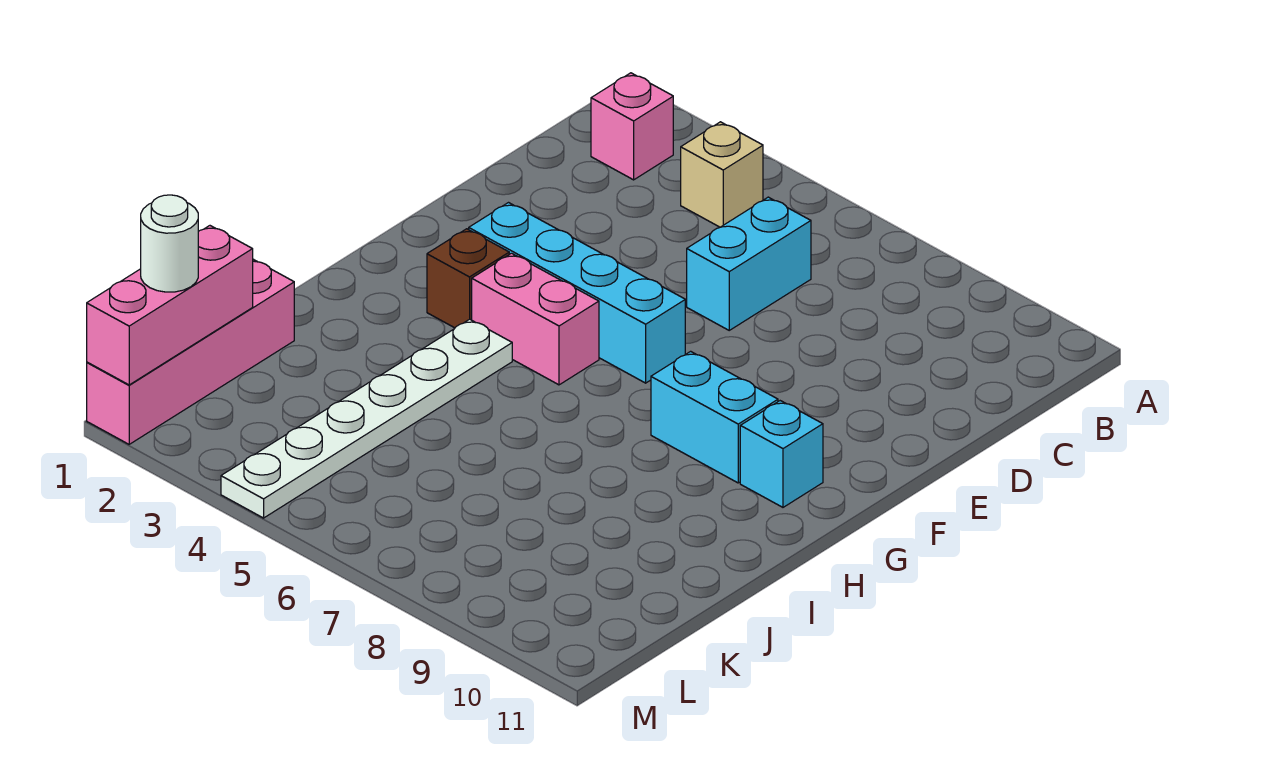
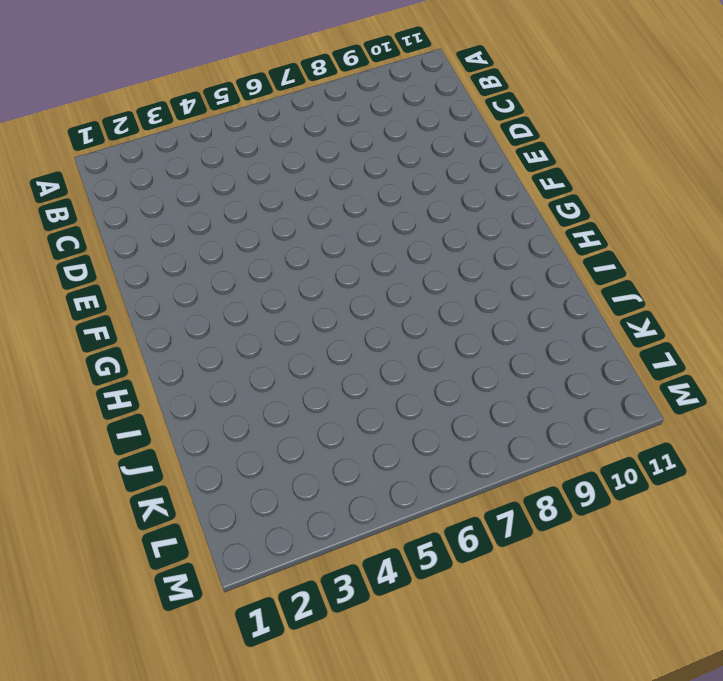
none -> pink brick B2 level 1
none -> tan brick B4 level 1
none -> cyan brick C6:D6 level 1

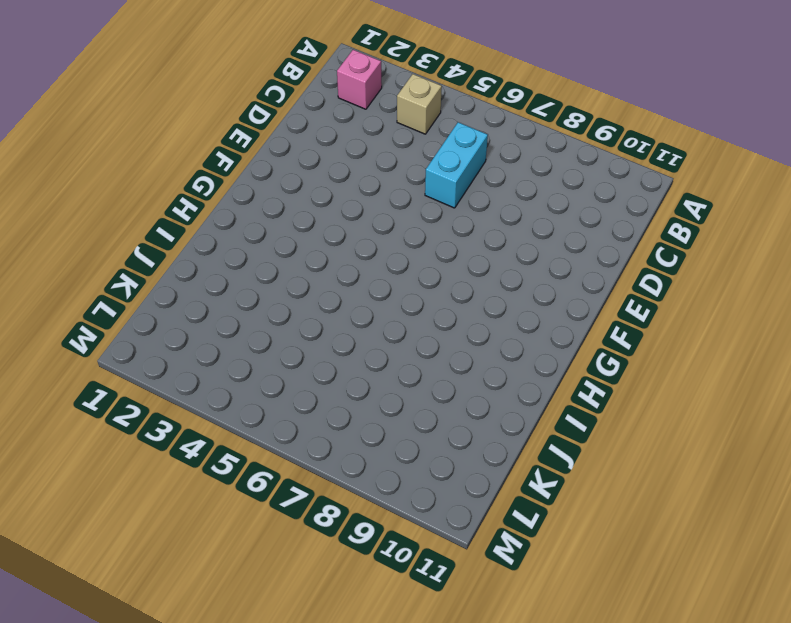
none -> cyan brick F3:F6 level 1
none -> brown brick G3 level 1
none -> pink brick G4:G5 level 1

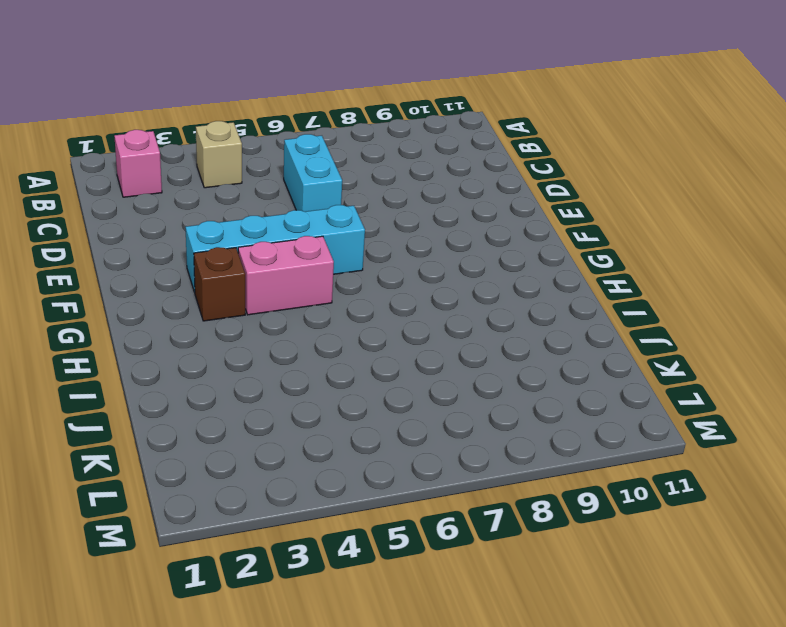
none -> cyan brick G8:G9 level 1
none -> cyan brick G10 level 1
none -> white plate H4:M4 level 1

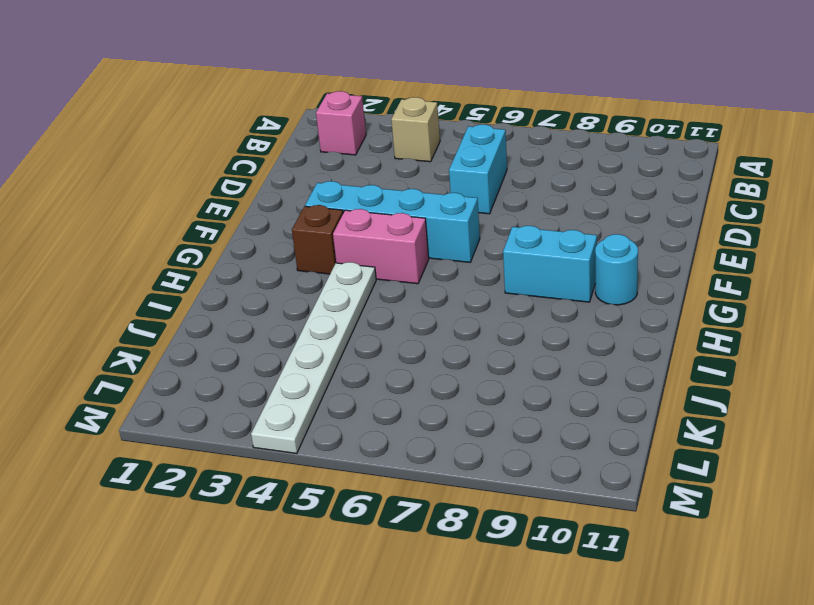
cyan round brick G10 level 1 -> cyan brick G10 level 1
none -> pink brick J1:M1 level 1
none -> pink brick K1:M1 level 2
none -> white round brick L1 level 3

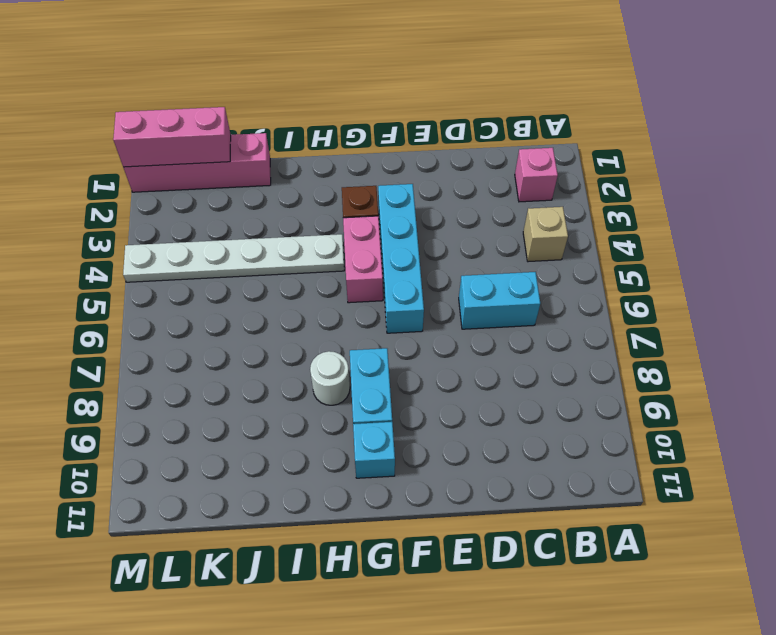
white round brick H8 level 1 -> white round brick L1 level 3

